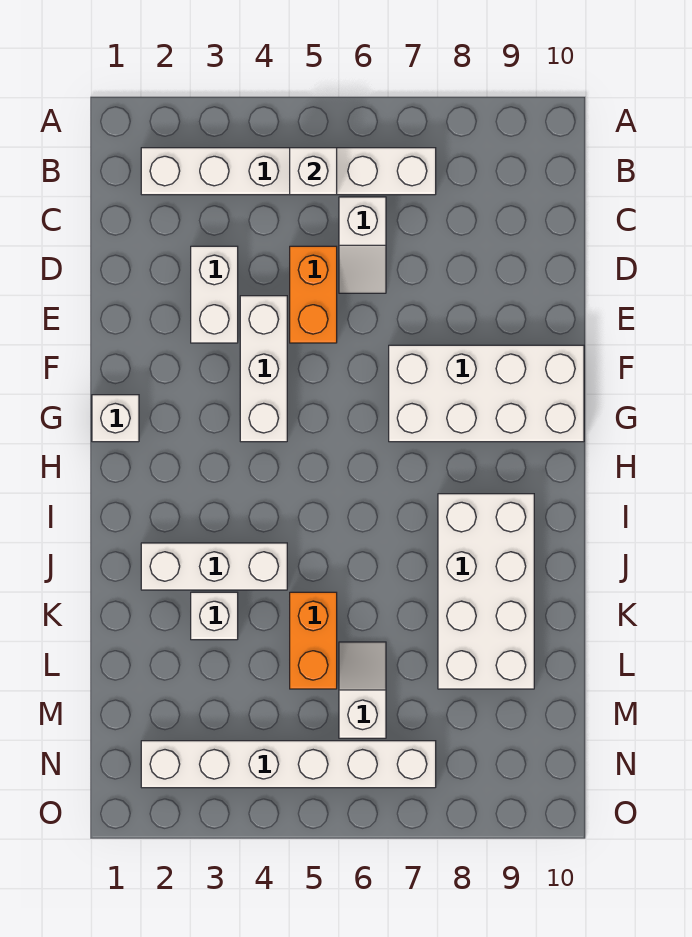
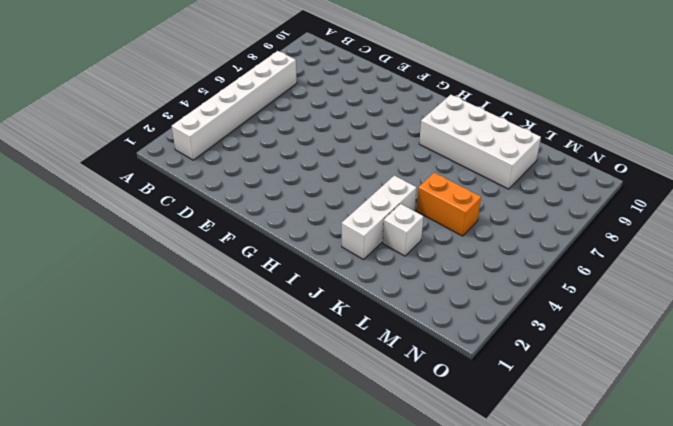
none -> white slope C6:D6 level 1 top C
none -> white brick D3:E3 level 1
none -> orange brick D5:E5 level 1

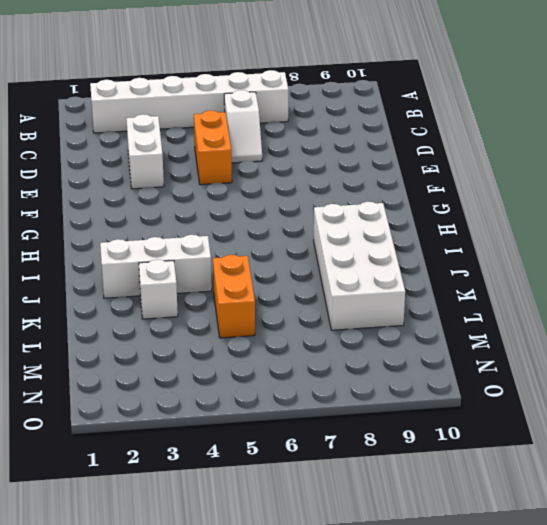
none -> white brick E4:G4 level 1
none -> white brick F7:G10 level 1
none -> white brick G1 level 1

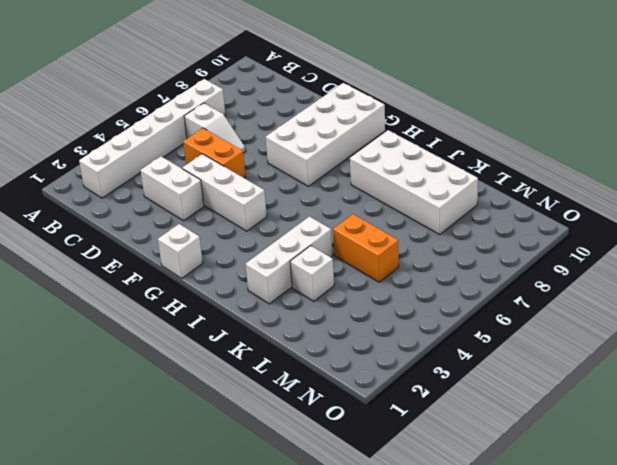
none -> white slope L6:M6 level 1 top M
none -> white brick N2:N7 level 1
none -> white brick B5 level 2

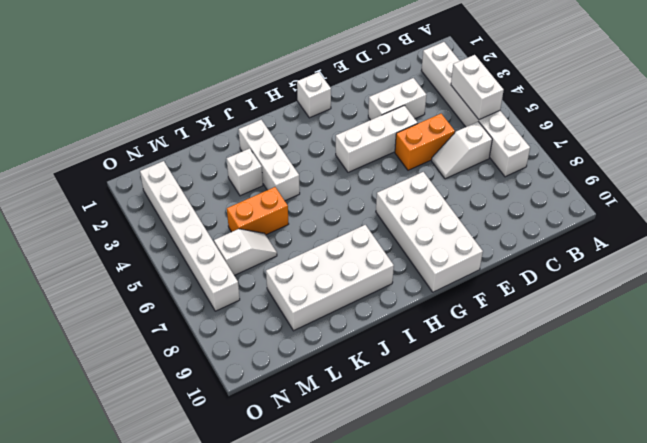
white brick B4:B5 level 2 -> white brick B5 level 2

